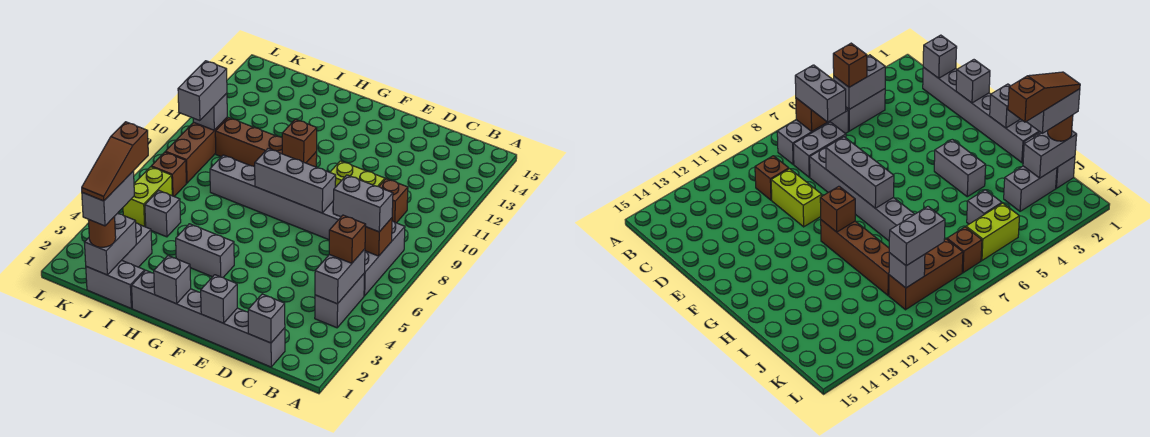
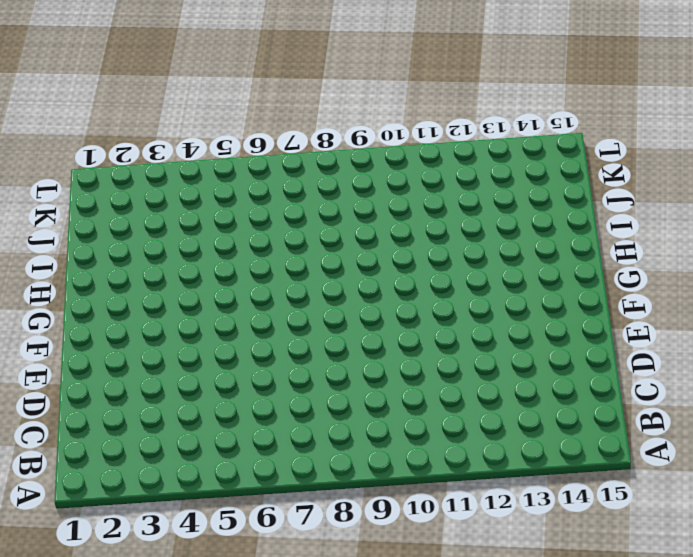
none -> grey brick B4:B5 level 1
none -> grey brick B6:B8 level 1
none -> grey brick C1:H1 level 1
none -> grey brick C7:C8 level 1

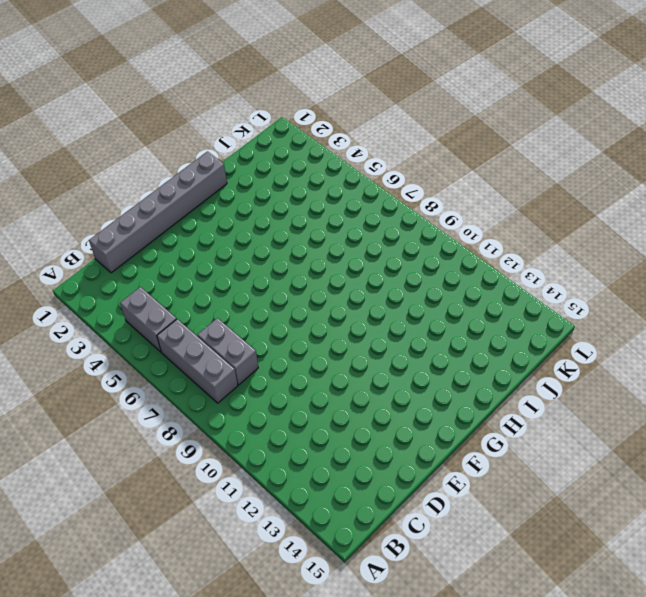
none -> brown brick C10 level 1
none -> grey brick D8:I8 level 1
none -> lime brick D10:E10 level 1
none -> grey brick G4:H4 level 1

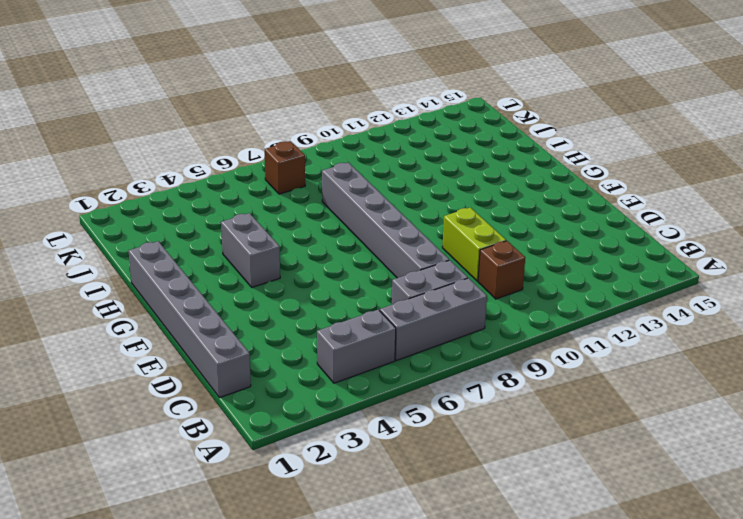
none -> brown brick G10:J10 level 1
none -> grey brick I1:J1 level 1
none -> grey brick J2:J3 level 1
none -> grey brick J5 level 1

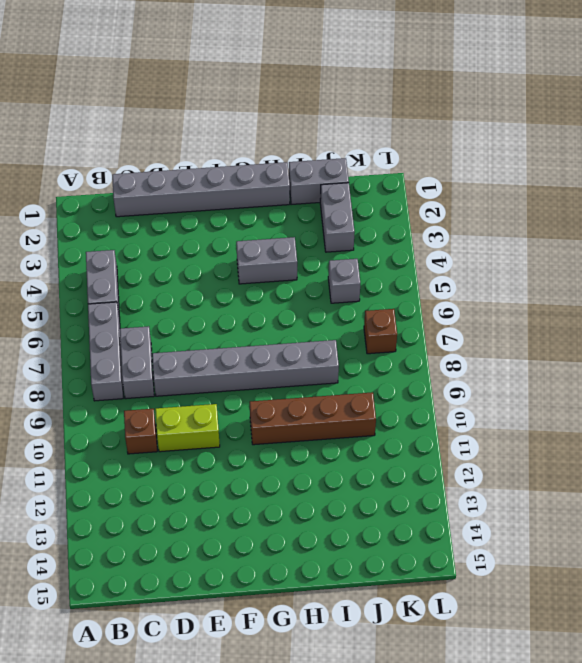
none -> lime brick K5:K6 level 1
none -> brown brick K8:K10 level 1
none -> grey brick B4:B5 level 2
none -> brown brick B7 level 2

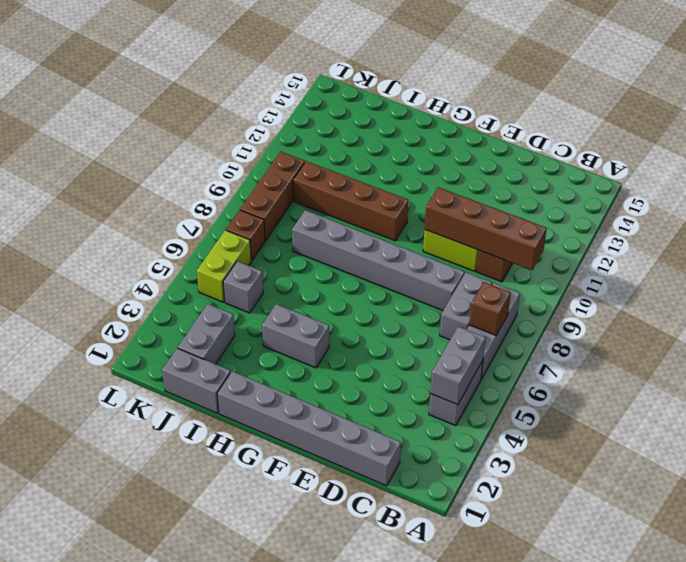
brown brick B10:E10 level 2 -> none
none -> grey brick C1 level 2
none -> grey brick E1 level 2
none -> grey brick E8:G8 level 2
none -> grey brick G1 level 2

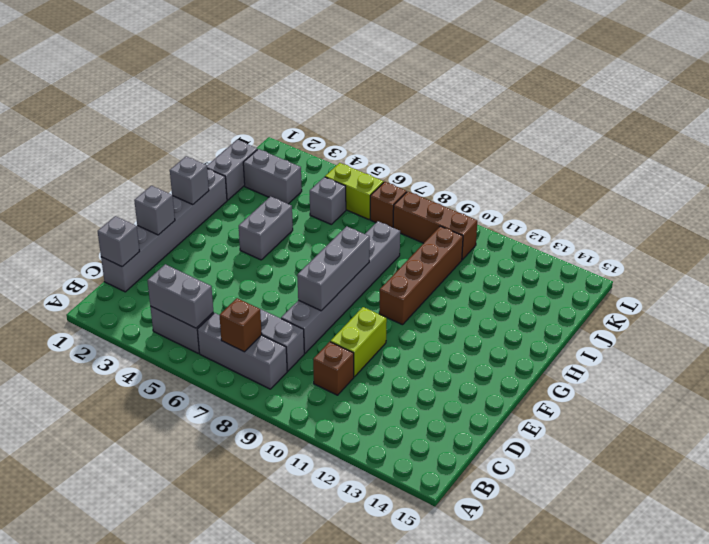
none -> brown brick G10 level 2
none -> grey brick J1:J2 level 2
none -> grey brick K10 level 2
none -> brown brick B5 level 3

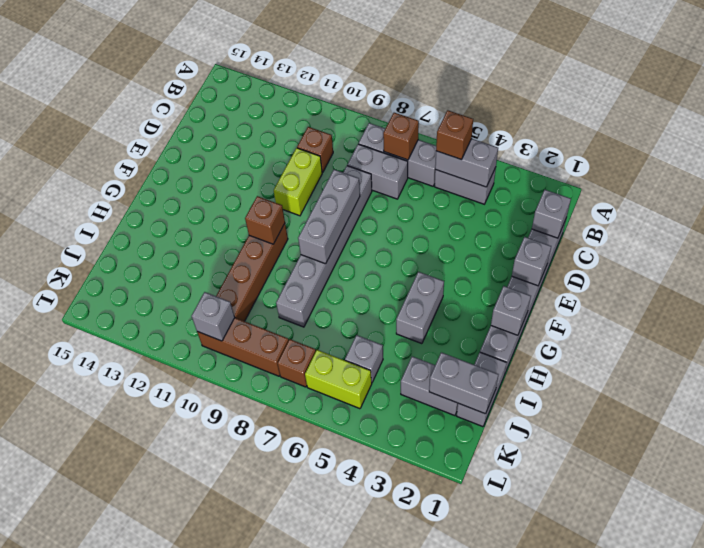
none -> grey brick B7:C7 level 3
none -> brown round brick J1 level 3
none -> grey brick K9:K10 level 3
none -> grey brick J1:J2 level 4

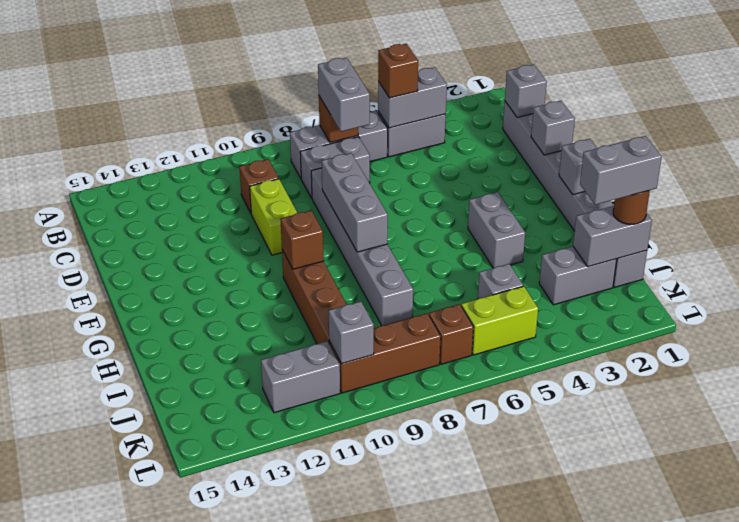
grey brick K11:K12 level 1 -> grey brick K9:K10 level 3
none -> brown slope J1:J3 level 5 top 3

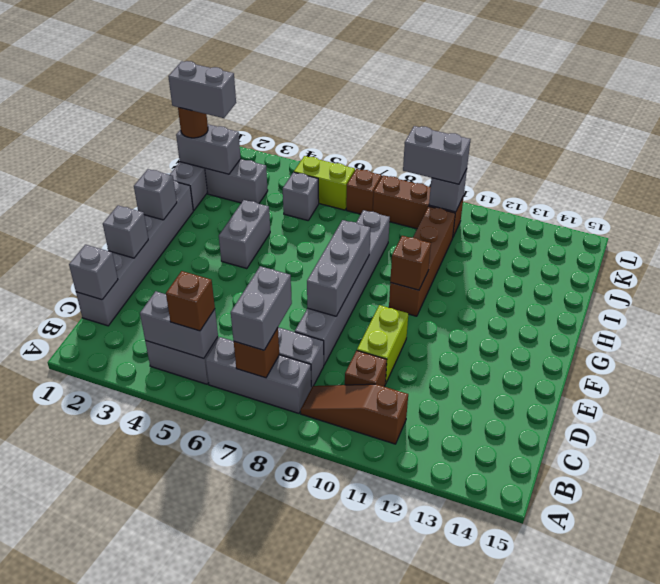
brown slope B9:B11 level 1 top 11 -> brown slope J1:J3 level 5 top 3

